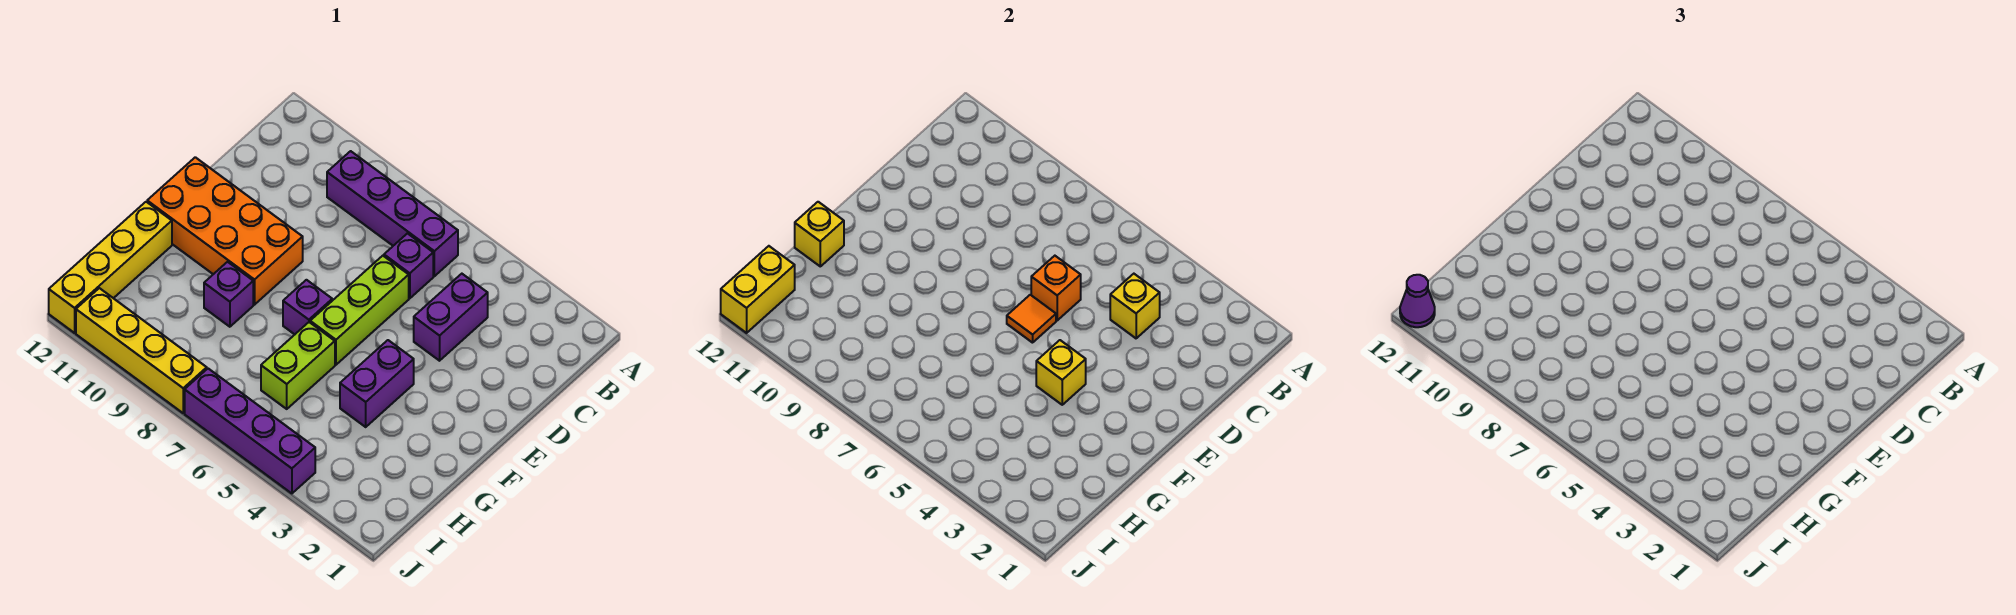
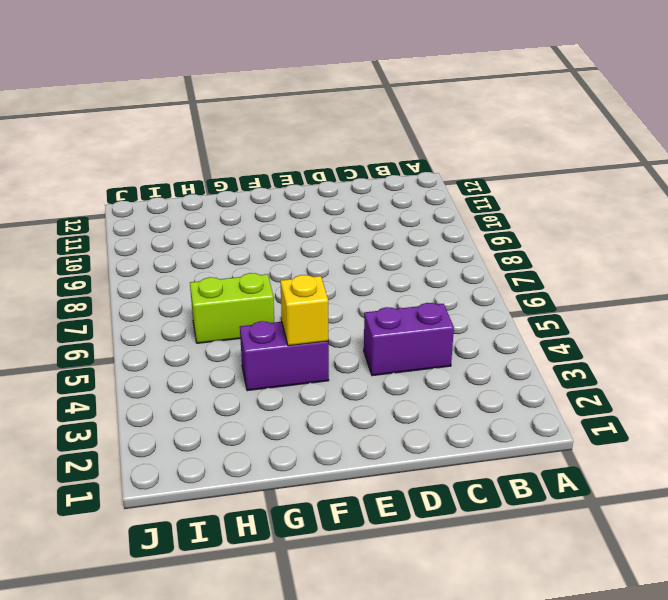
none -> purple brick B6:B9 level 1
none -> purple brick C6 level 1
none -> lime brick D6:F6 level 1

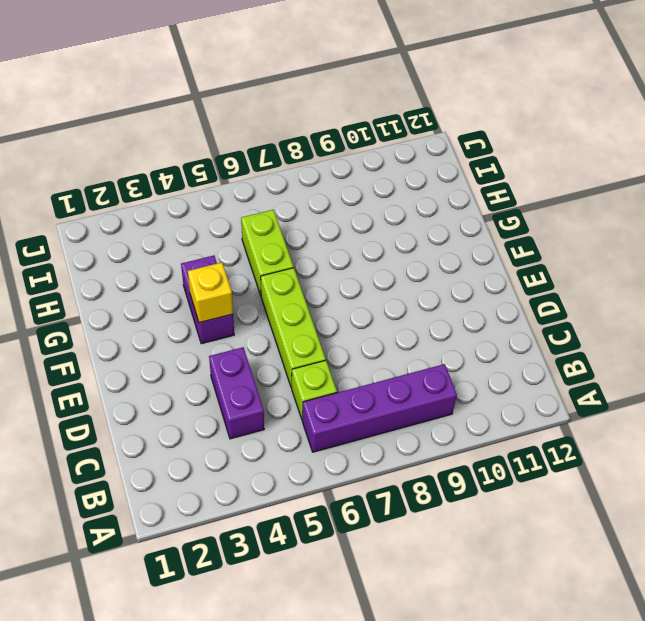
lime brick C6 level 1 -> purple brick C6 level 1
none -> orange brick E9:F12 level 1
none -> purple brick F7 level 1
none -> purple brick G9 level 1

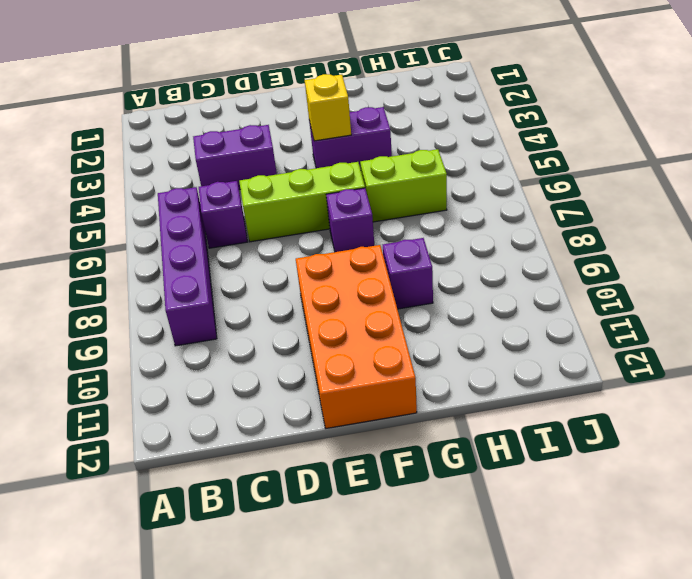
none -> yellow brick G12:J12 level 1
none -> purple brick J4:J7 level 1
none -> yellow brick J8:J11 level 1

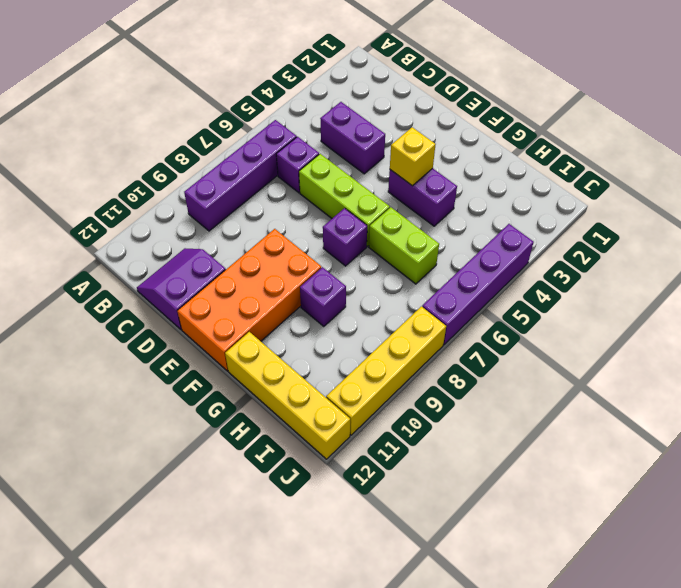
purple slope C11:D12 level 1 top D -> none
none -> yellow brick C4 level 2
none -> orange brick D6 level 2
none -> orange tile E6 level 2

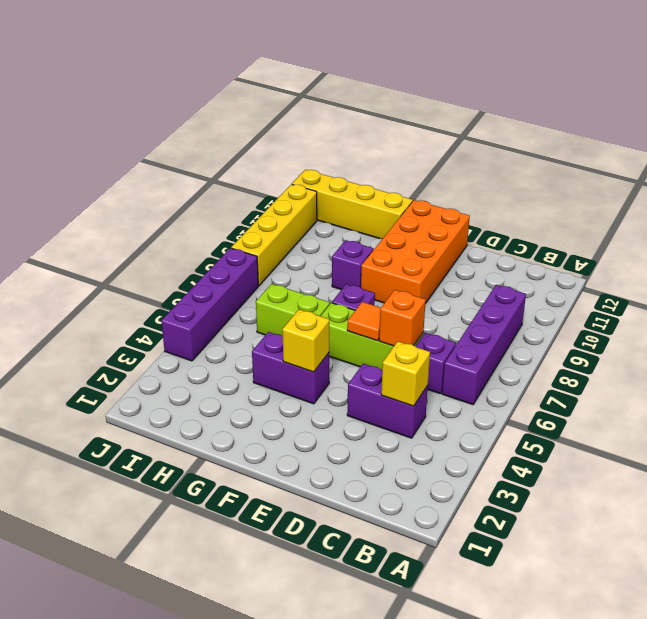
none -> yellow brick G12 level 2
none -> yellow brick I12:J12 level 2
none -> purple cone J12 level 3

